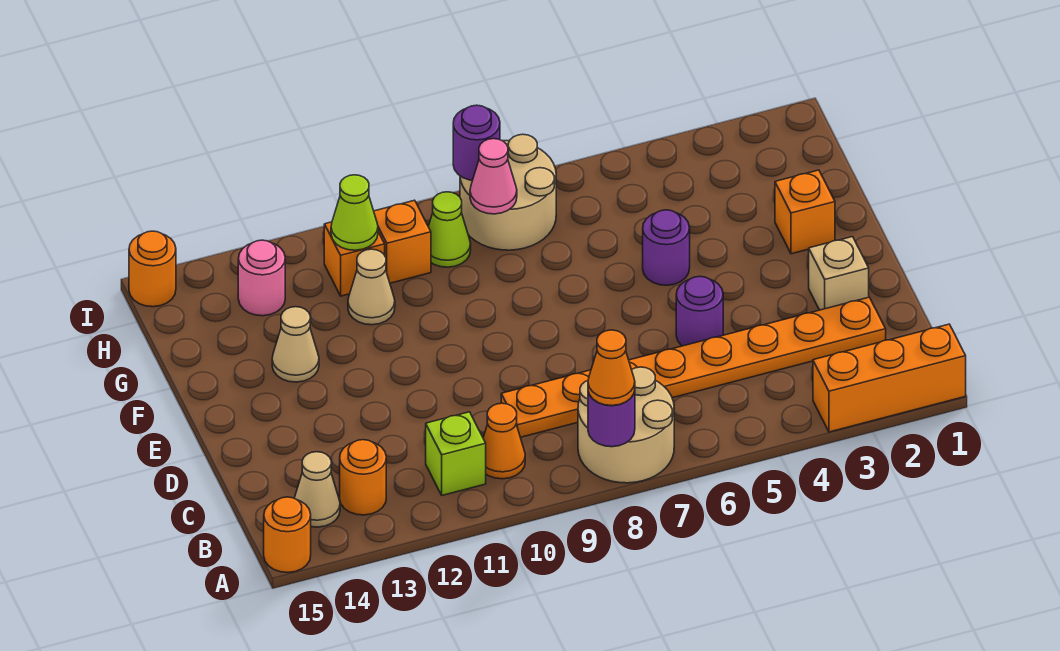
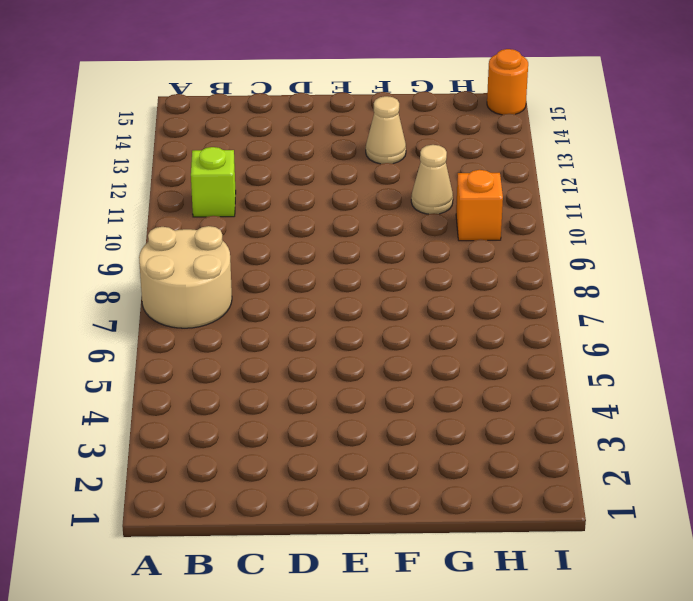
none -> orange brick A1:A3 level 1
none -> orange round brick A15 level 1
none -> orange cone B10 level 1

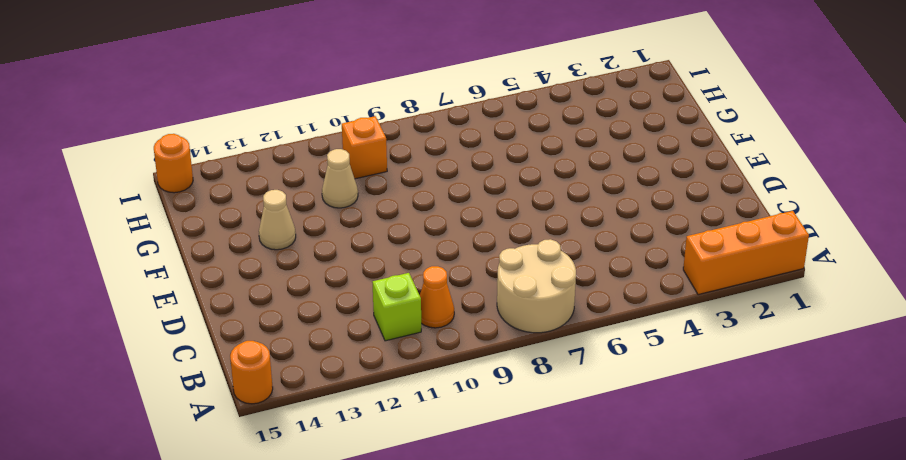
none -> orange round brick B13 level 1
none -> tan cone B14 level 1
none -> orange plate C2:C9 level 1

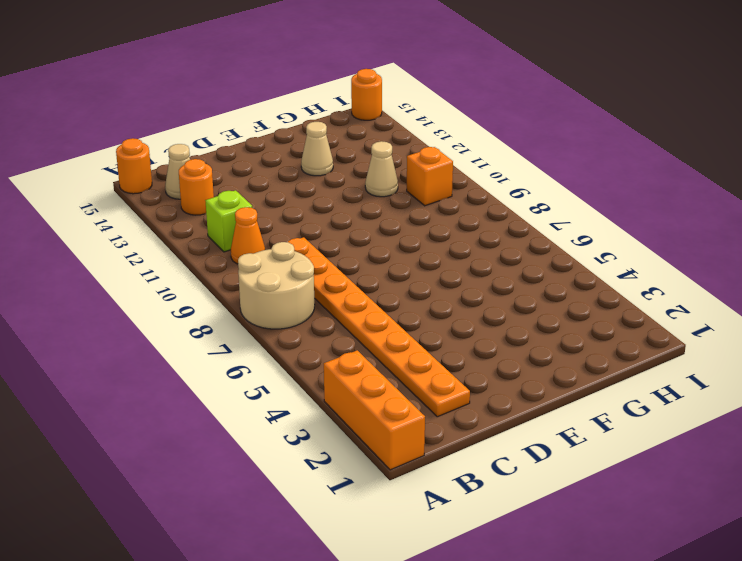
none -> tan brick D2 level 1
none -> purple round brick D5 level 1
none -> orange brick F2 level 1

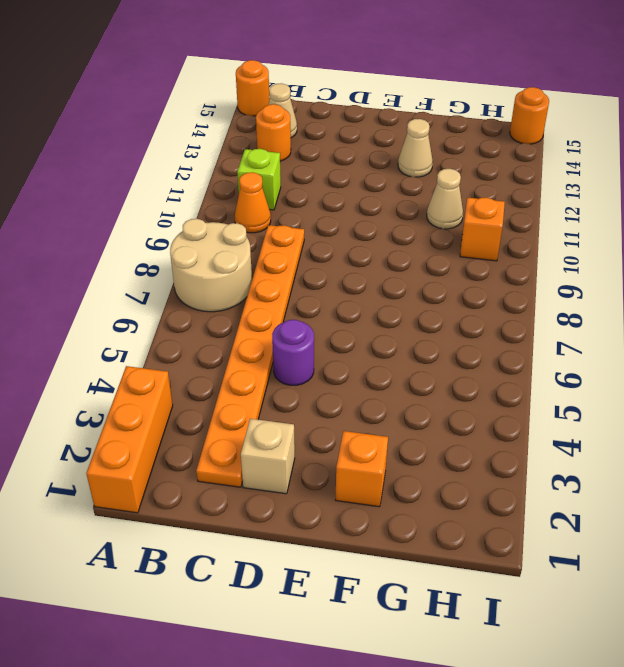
none -> purple round brick F5 level 1
none -> tan round brick H7:I8 level 1
none -> lime cone H9 level 1

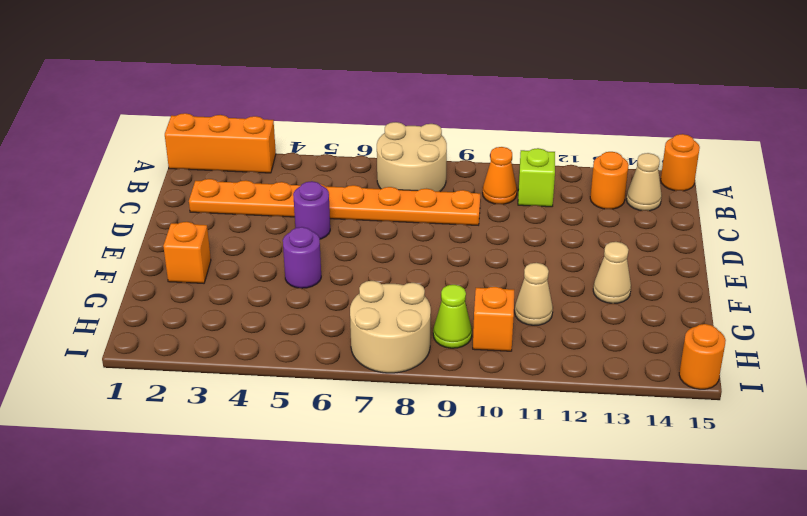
none -> tan brick D2 level 1
none -> orange brick H11 level 1
none -> pink round brick H13 level 1

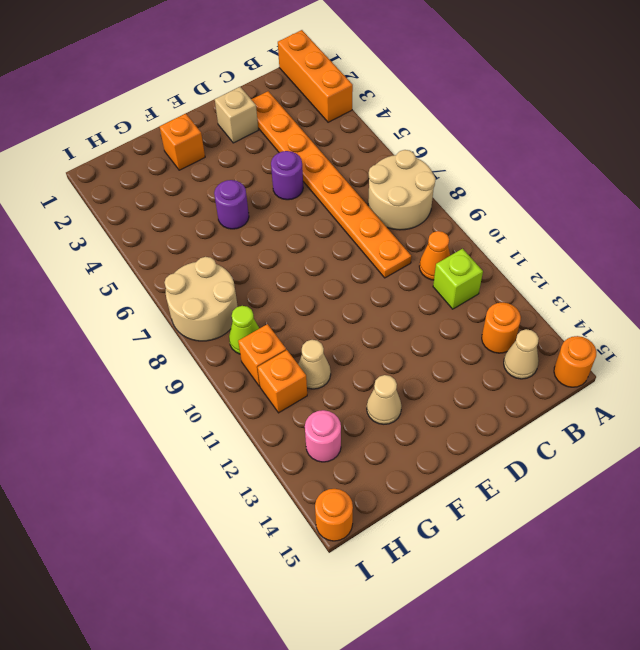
none -> purple round brick A8 level 2
none -> pink cone H8 level 2
none -> lime cone H11 level 2

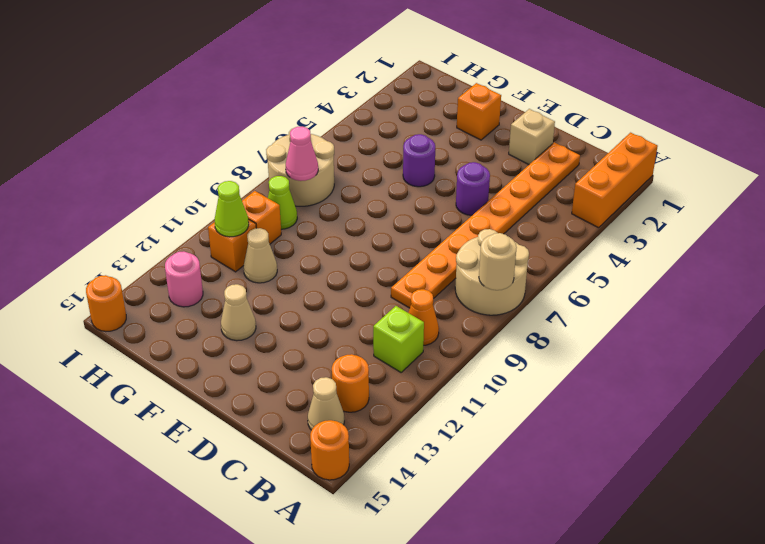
tan round brick A8 level 2 -> purple round brick A8 level 2
none -> purple round brick I8 level 2
none -> orange cone A8 level 3

